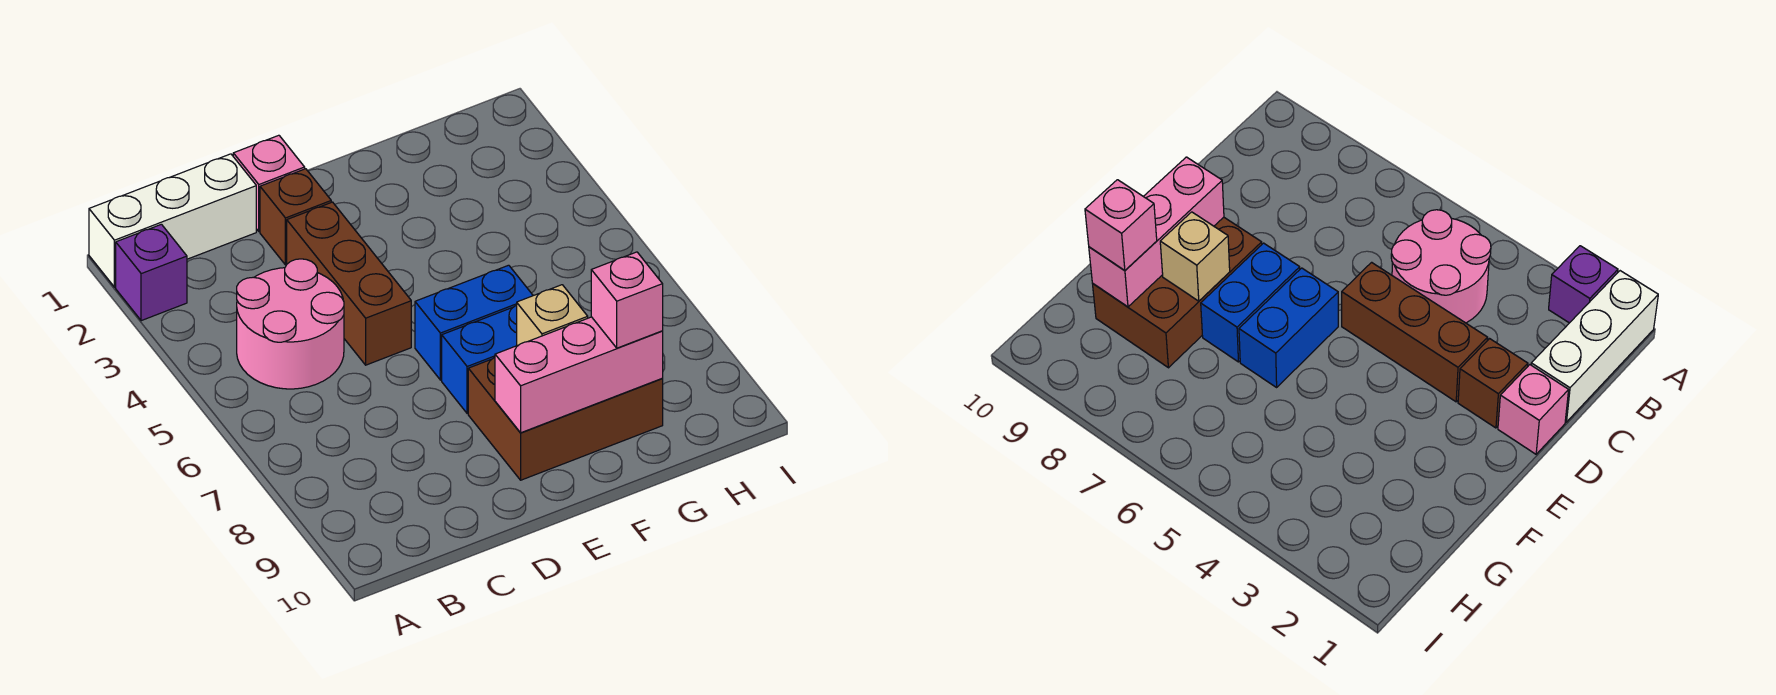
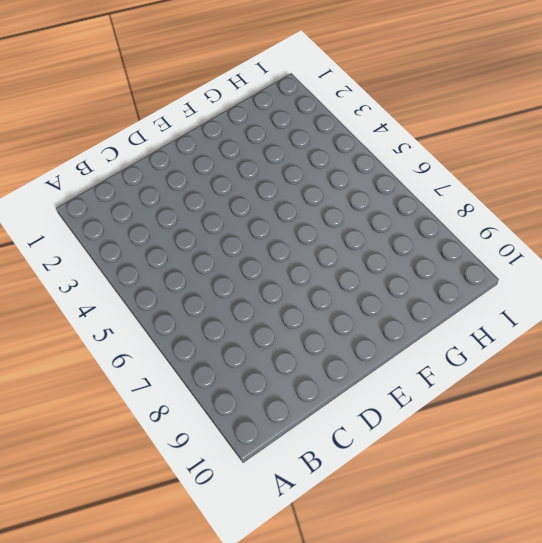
none -> white brick A1:C1 level 1
none -> purple brick A2 level 1
none -> pink round brick B4:C5 level 1

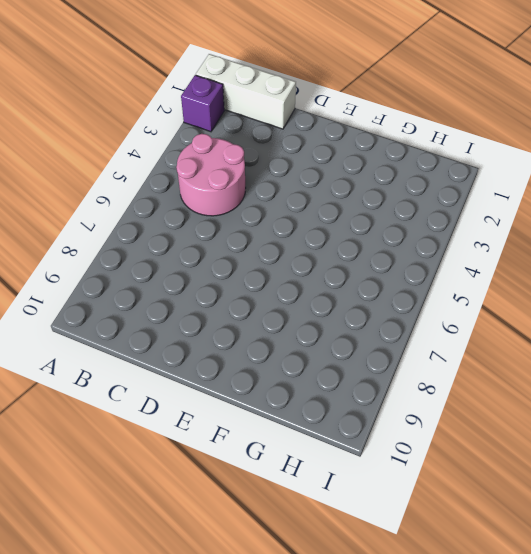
none -> pink brick D1 level 1
none -> brown brick D2 level 1
none -> brown brick D3:D5 level 1

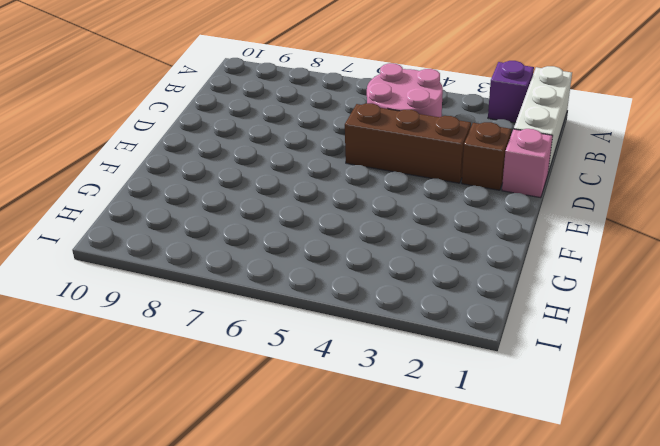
none -> blue brick E6:F6 level 1
none -> blue brick E7:F7 level 1
none -> brown brick E8:G9 level 1

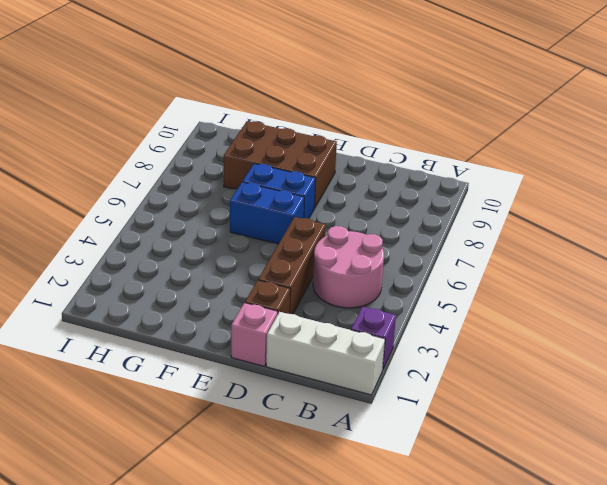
none -> pink brick E9:G9 level 2
none -> tan brick F8 level 2
none -> pink brick G9 level 3

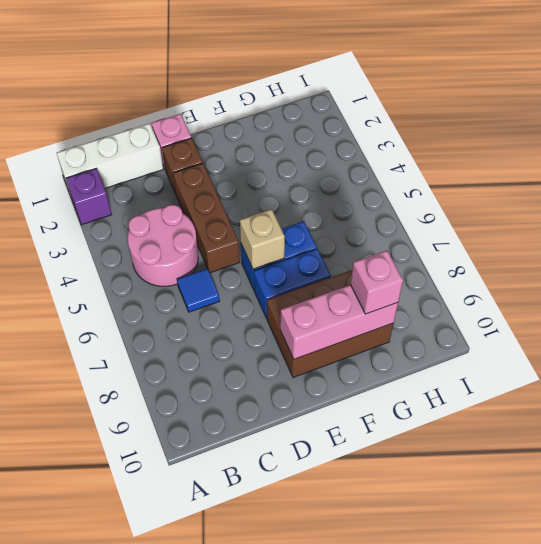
blue tile C6 level 1 -> none
tan brick E6 level 2 -> tan brick F8 level 2

